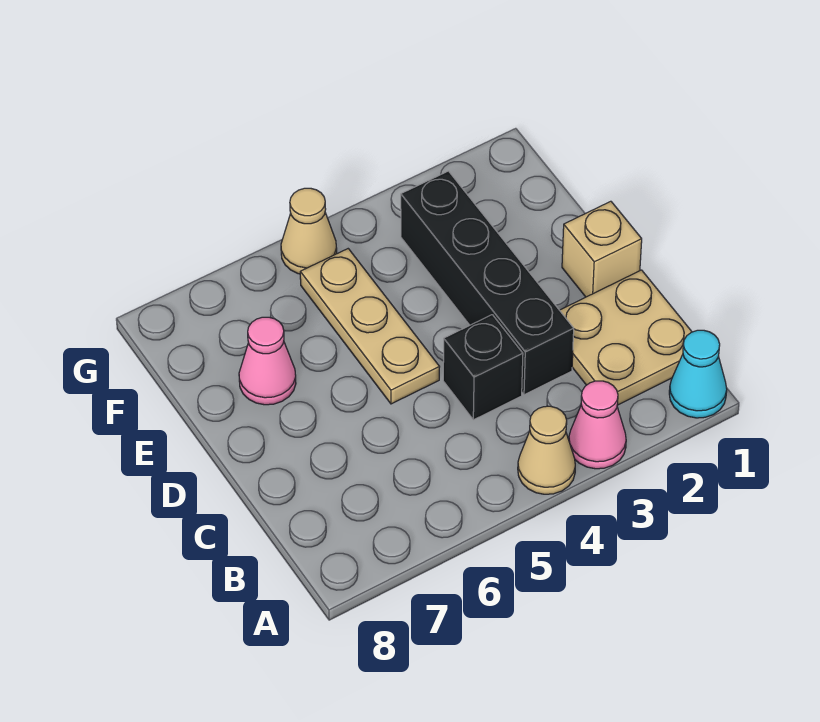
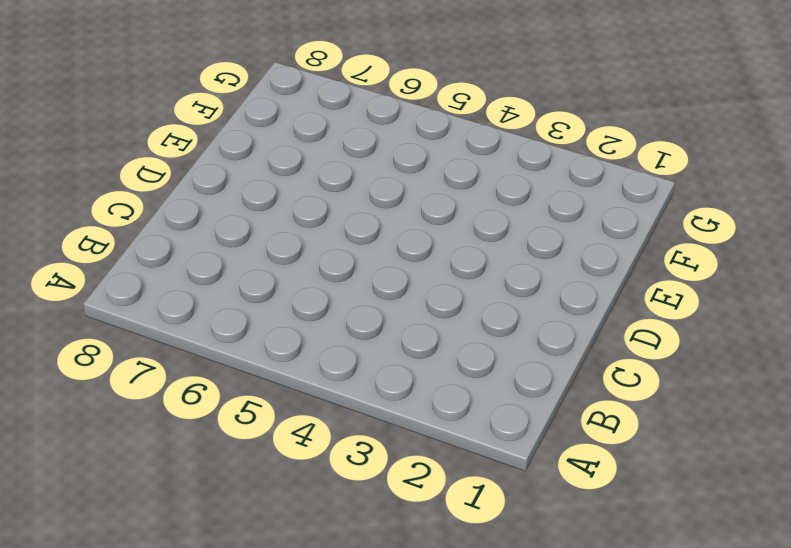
none -> cyan cone A1 level 1
none -> pink cone A3 level 1

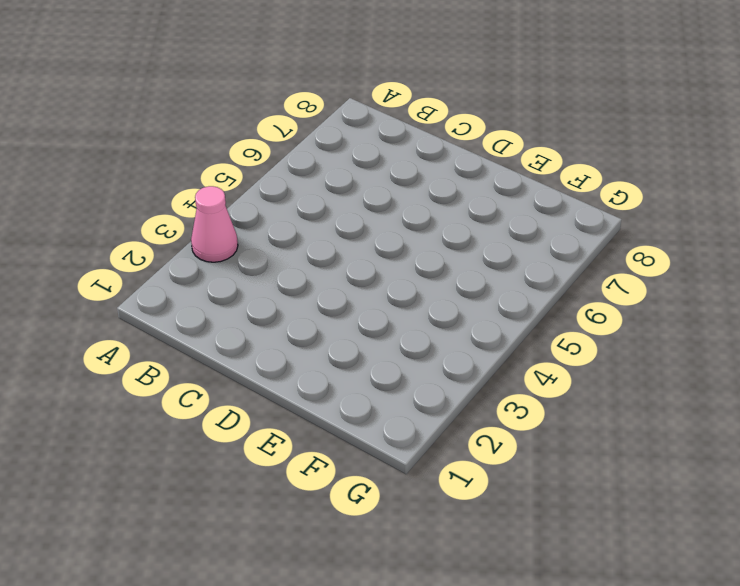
none -> cyan cone A1 level 1
none -> tan cone A4 level 1

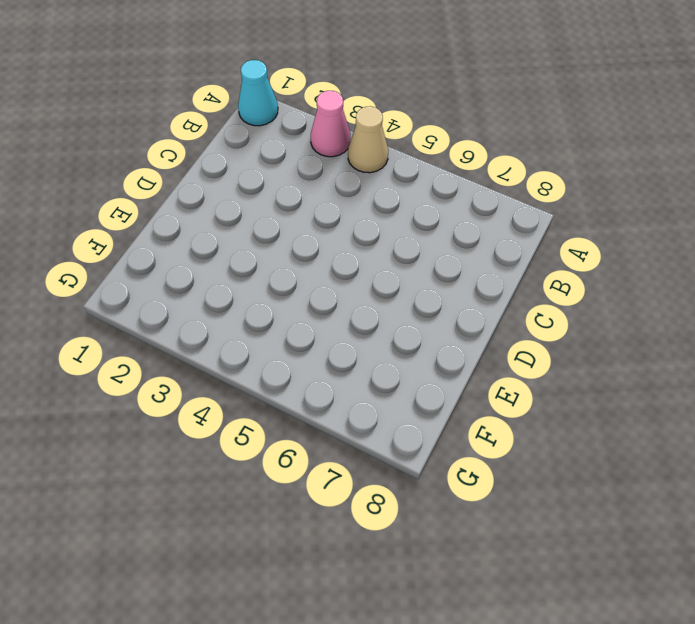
none -> tan plate B1:C2 level 1
none -> black brick C3:F3 level 1

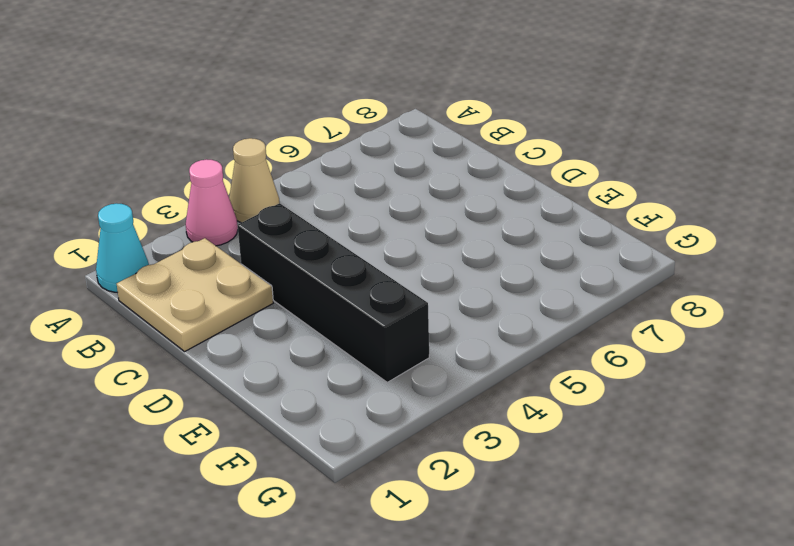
none -> black brick C4 level 1
none -> tan brick D1 level 1

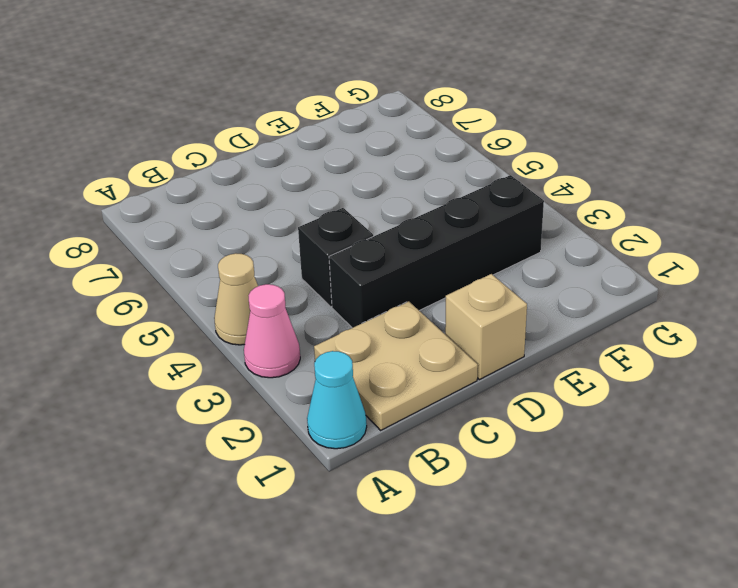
none -> tan plate D5:F5 level 1
none -> pink cone E7 level 1

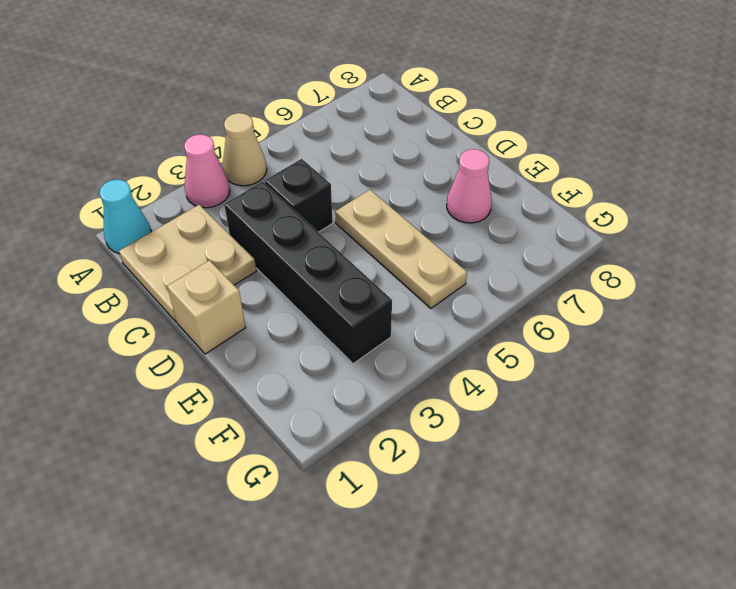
none -> tan cone G5 level 1

